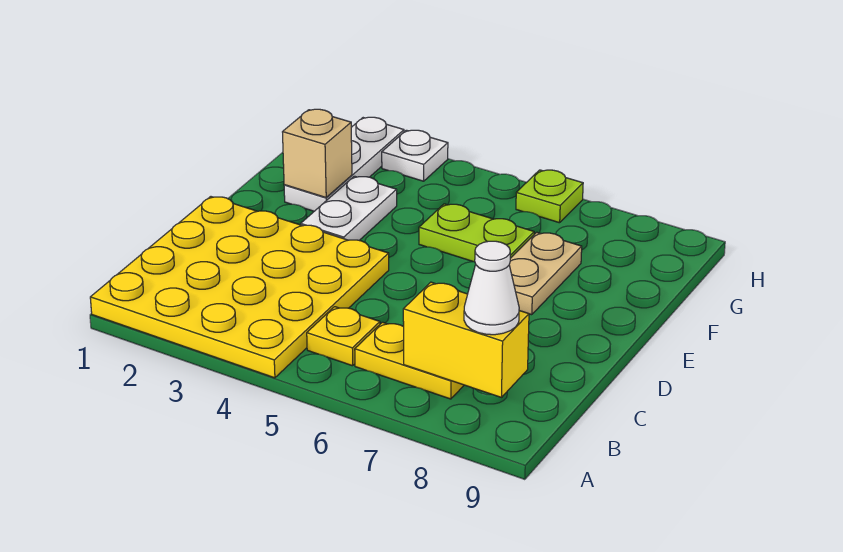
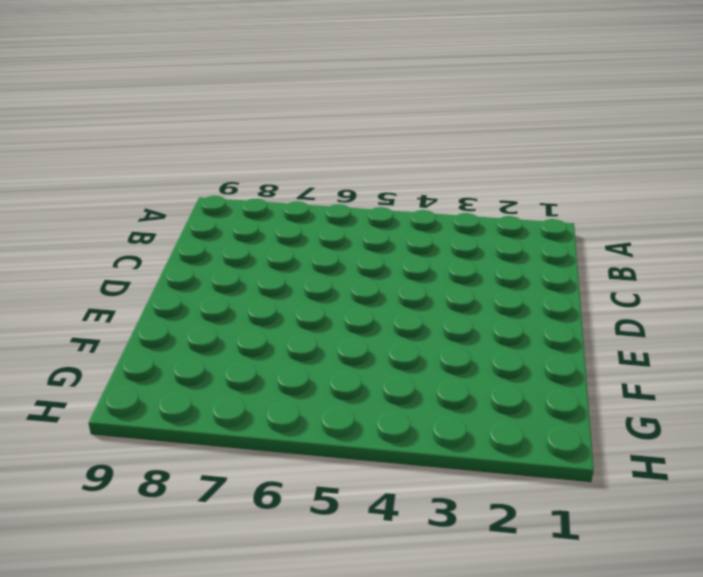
none -> yellow plate A1:D4 level 1
none -> yellow plate B5 level 1
none -> yellow plate B6:B7 level 1

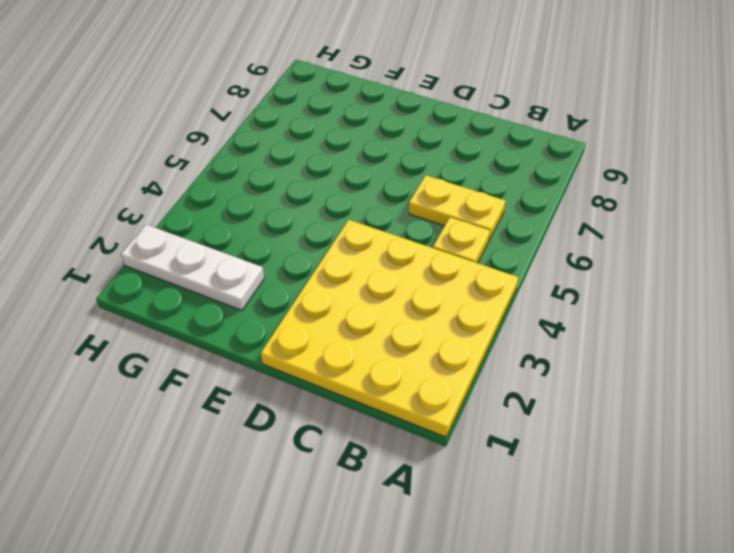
yellow plate B6:C6 level 1 -> yellow plate B6:B7 level 1
none -> white plate E3:F3 level 1
none -> tan plate E7:F7 level 1
none -> lime plate F5:F6 level 1

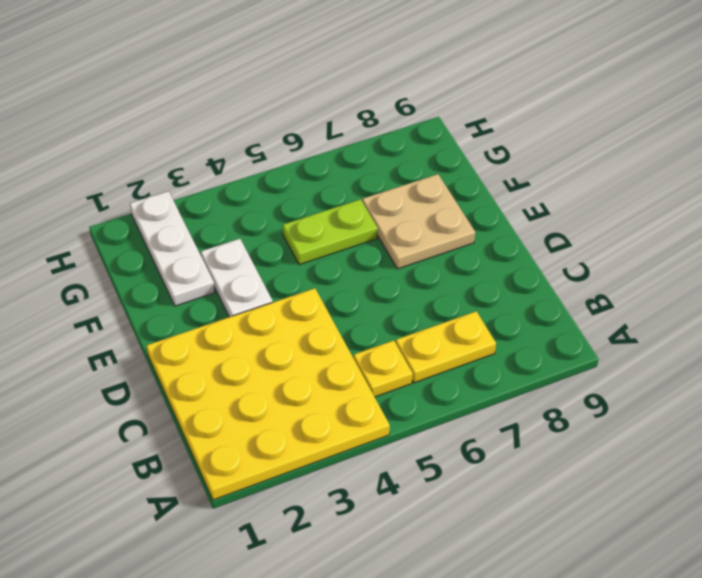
tan plate E7:F8 level 1 -> tan plate E7:F7 level 1
none -> white plate H3 level 1
none -> lime plate H6 level 1
none -> yellow brick B7:B8 level 2

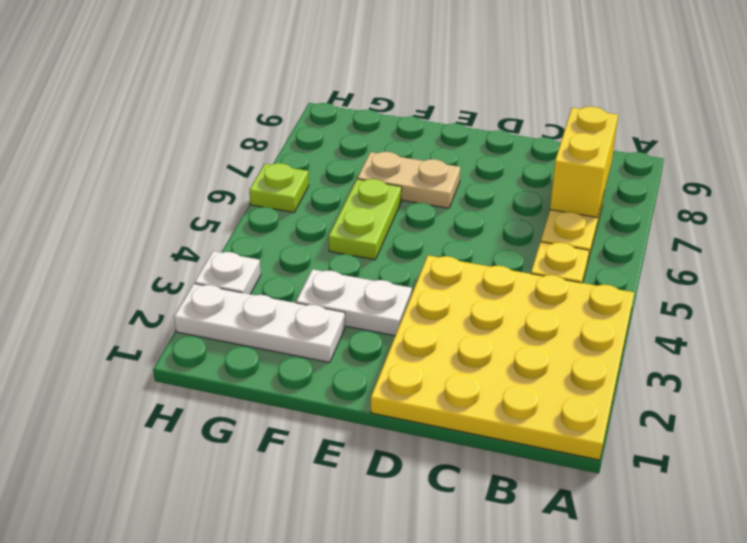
none -> tan brick F2 level 2
none -> white cone B8 level 3

